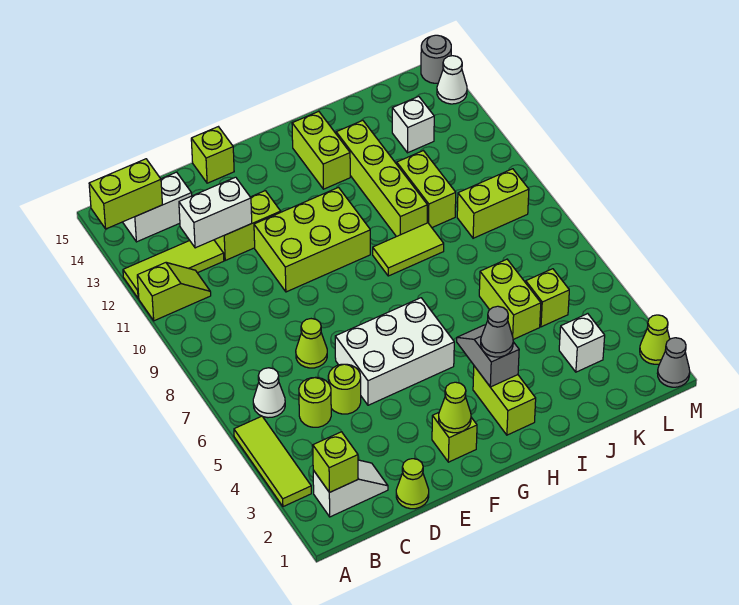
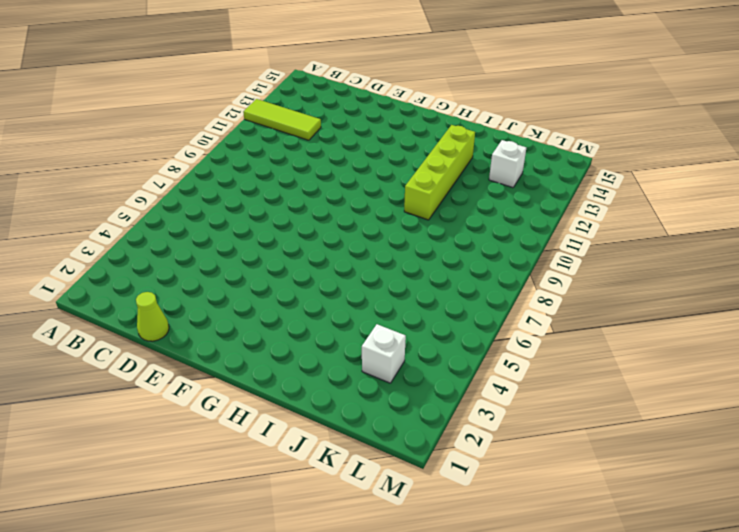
none -> lime tile A3:A5 level 1
none -> lime slope A11:B11 level 1 top A
none -> white slope B2:C2 level 1 top B
none -> white cone B6 level 1

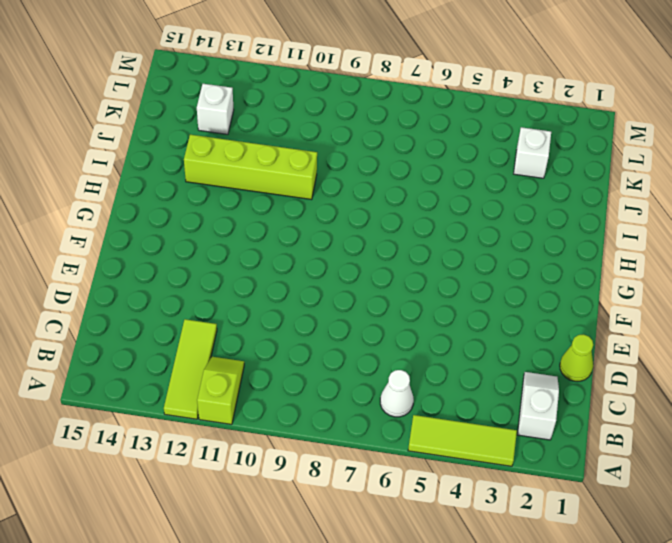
none -> white brick B14:C14 level 1
none -> lime round brick C5 level 1
none -> lime round brick D5 level 1
none -> lime cone D7 level 1

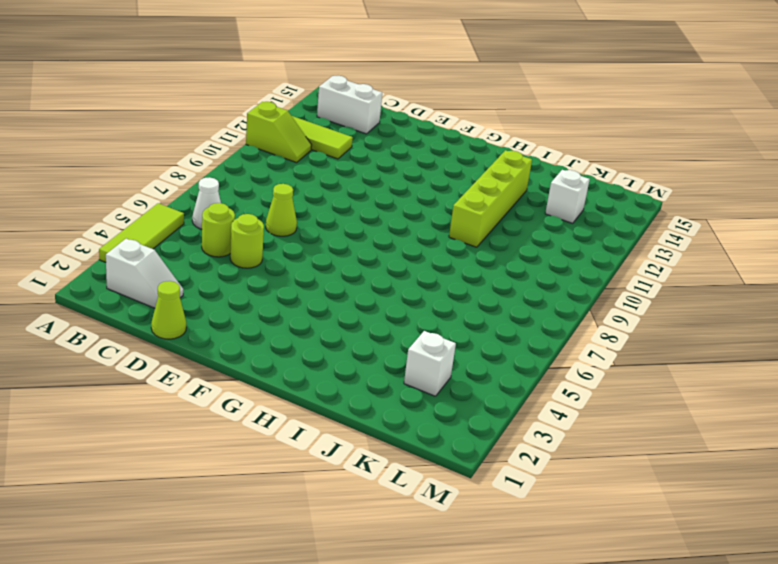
none -> lime brick D12:E12 level 1
none -> white brick E5:G6 level 1
none -> lime brick E10:G11 level 1
none -> lime brick E15 level 1

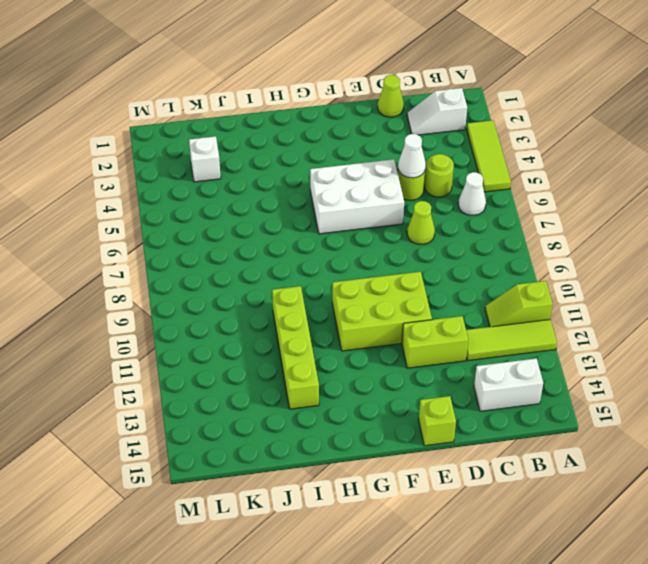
white cone D5 level 2 -> white cone M14 level 1
none -> lime brick F2 level 1
none -> lime brick H2:H3 level 1
none -> lime tile H9:I9 level 1
none -> lime brick H13:H14 level 1

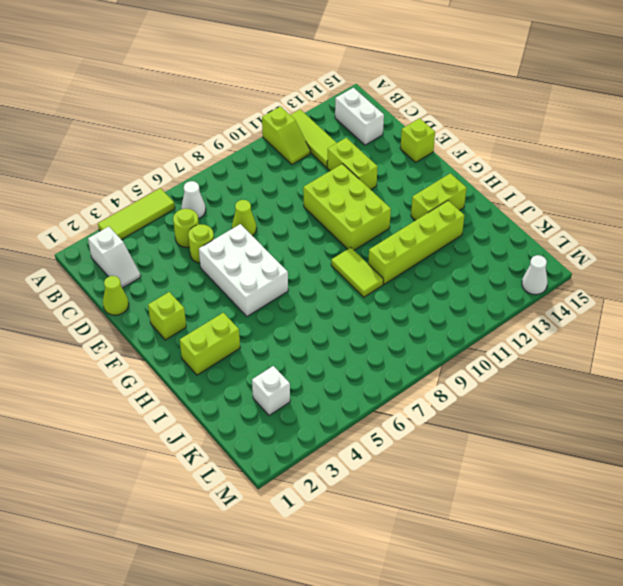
none -> lime brick J5:J6 level 1
none -> lime brick J10:J11 level 1
none -> lime brick K5 level 1
none -> lime brick K9:L9 level 1

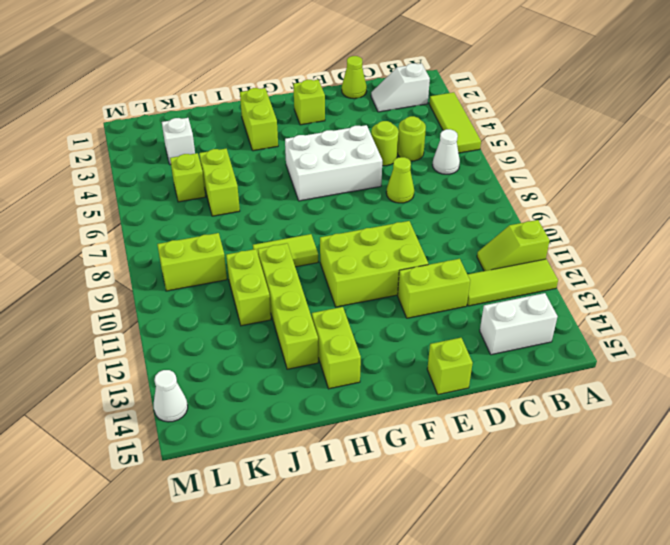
none -> white brick K13 level 1
none -> grey cone M1 level 1
none -> lime cone M2 level 1
none -> grey round brick M15 level 1

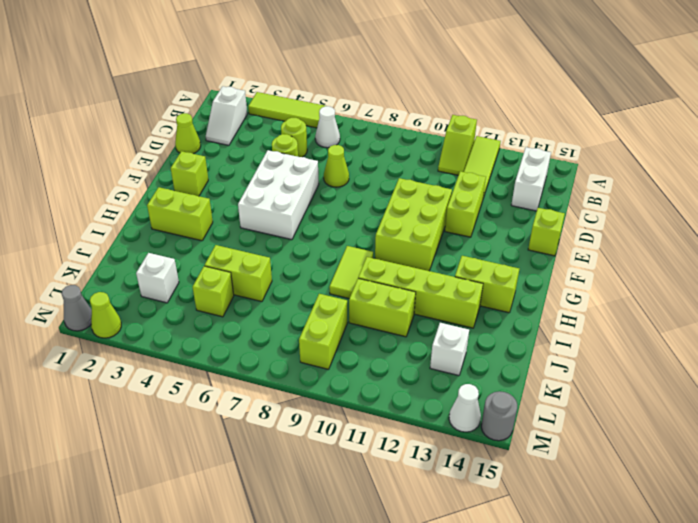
none -> lime brick A14:B14 level 2
none -> lime brick B2 level 2
none -> white brick C12:D12 level 2
none -> lime cone F2 level 2

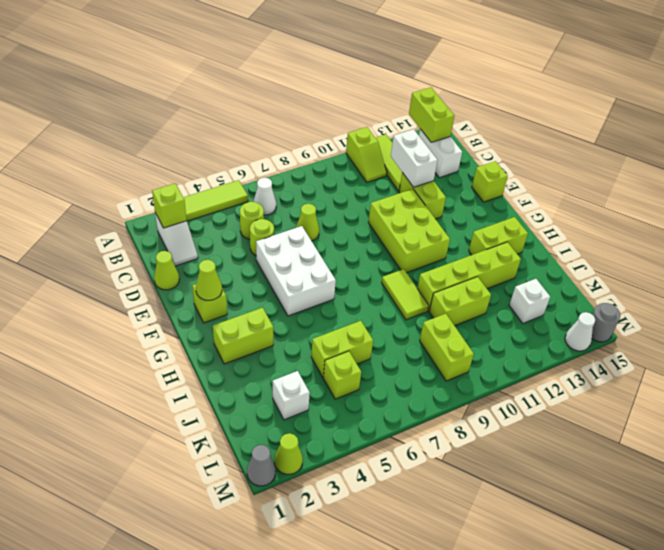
none -> grey slope H3:H4 level 2 top 3
none -> grey cone H3 level 3

